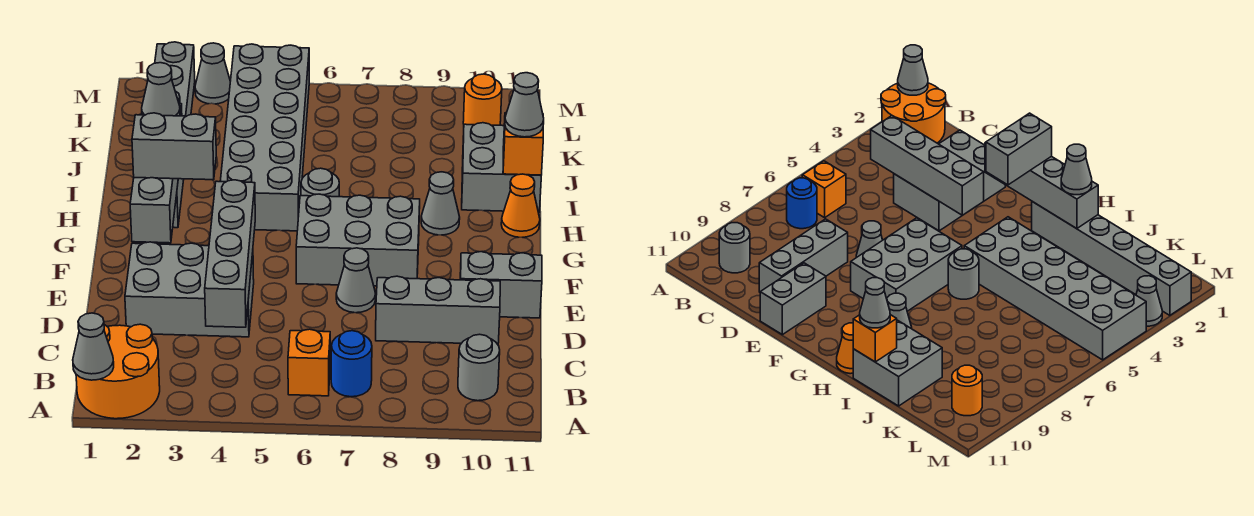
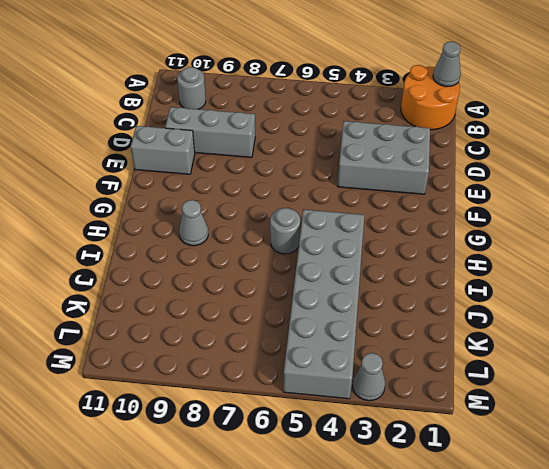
none -> orange brick B6 level 1
none -> blue round brick B7 level 1
none -> grey cone E7 level 1

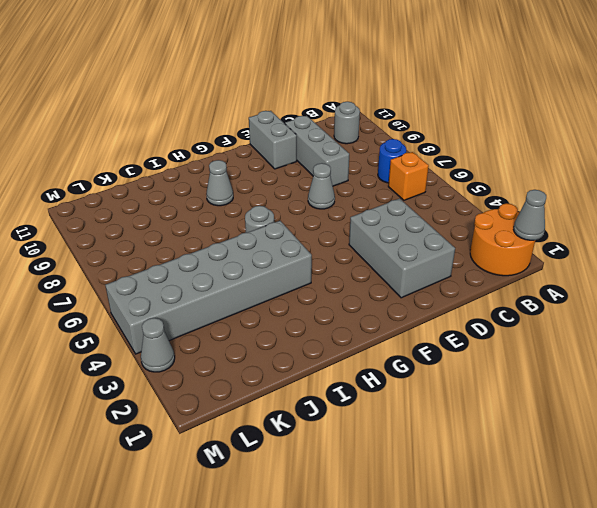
none -> grey brick F6:G8 level 1
none -> grey brick H2:M2 level 1
none -> orange cone H11 level 1

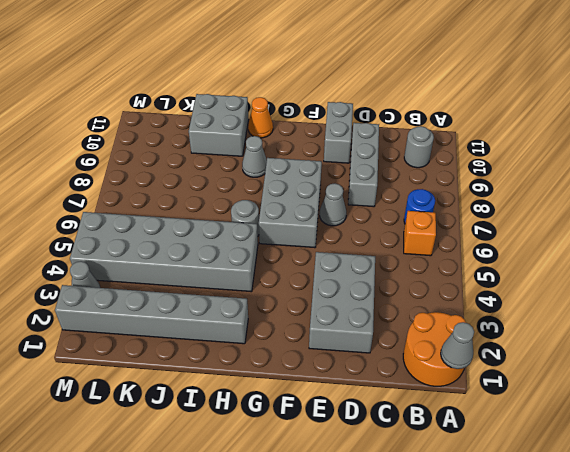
none -> orange round brick L10 level 1
none -> grey brick C4:F4 level 2
none -> grey brick F2:I2 level 2

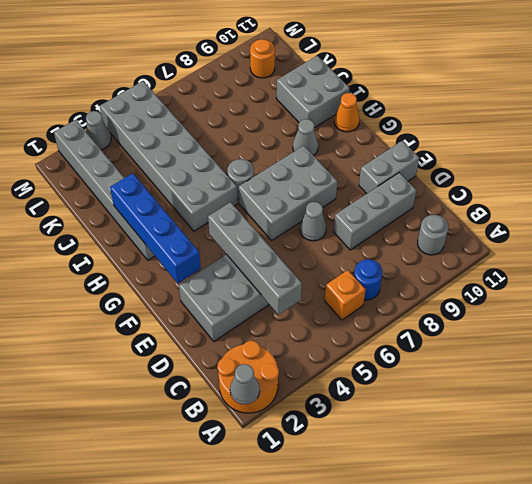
blue brick F2:I2 level 2 -> grey brick F2:I2 level 2
none -> orange brick I11 level 2
none -> grey brick G2:G3 level 3
none -> grey cone I2 level 3

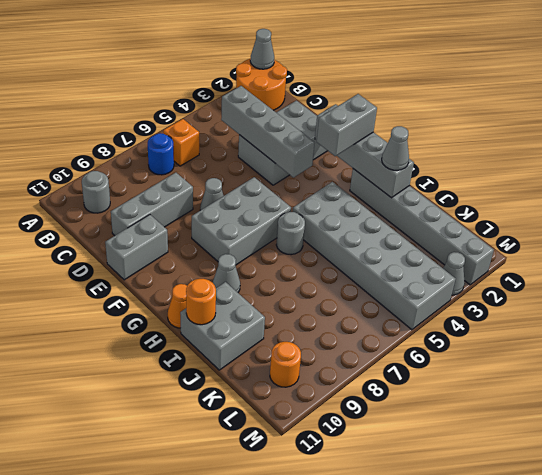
orange round brick I11 level 2 -> orange brick I11 level 2
none -> grey cone I11 level 3

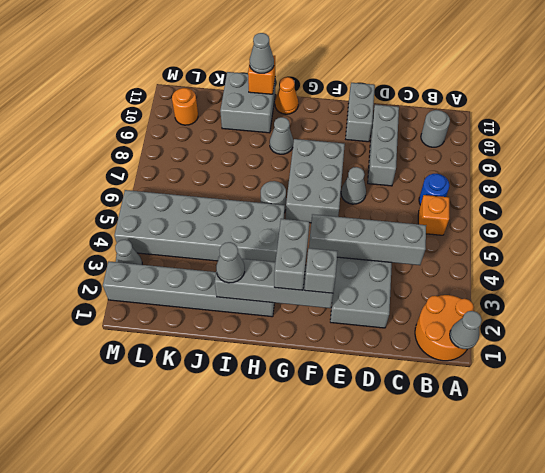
grey brick F2 level 3 -> none

